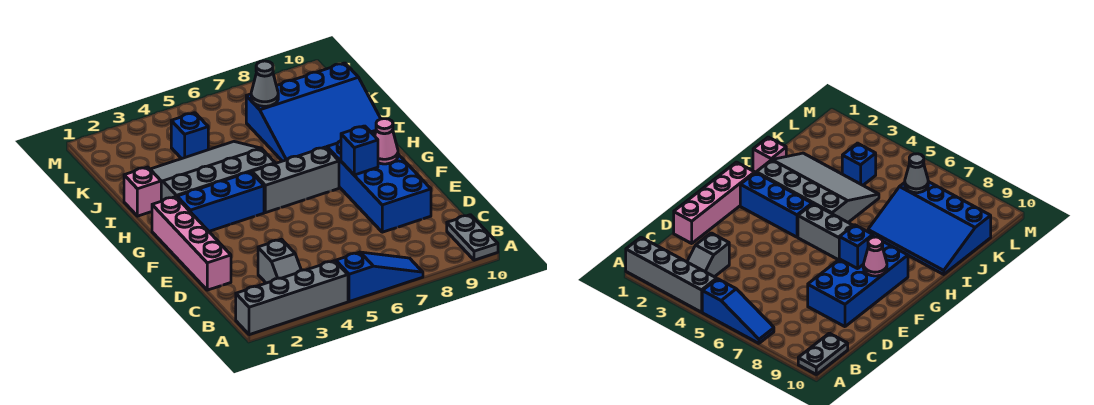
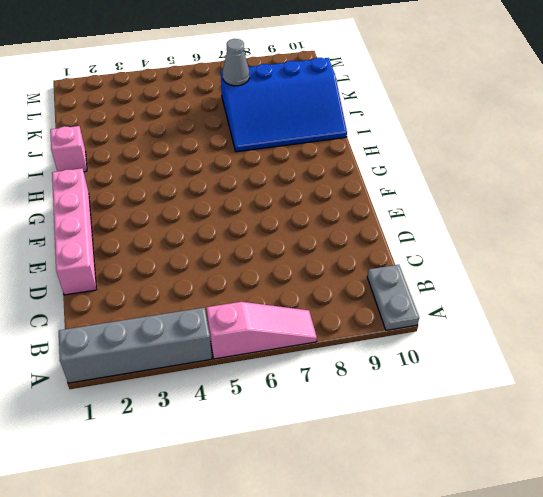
pink slope A5:A7 level 1 top 5 -> blue slope A5:A7 level 1 top 5
none -> grey slope B3:C3 level 1 top C
none -> blue brick D8:G9 level 1
none -> blue brick G2:G4 level 1

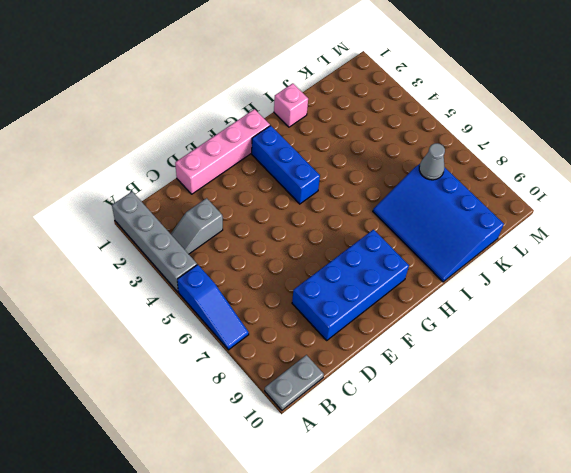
none -> grey brick G5:G7 level 1
none -> grey slope H2:J5 level 1 top H
none -> blue brick K4 level 1

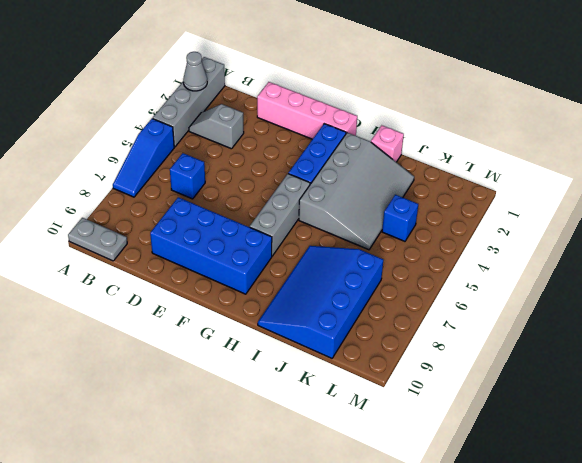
grey cone A2 level 2 -> grey cone K7 level 2
blue brick C6 level 1 -> blue brick F8 level 2
none -> pink cone F9 level 2

